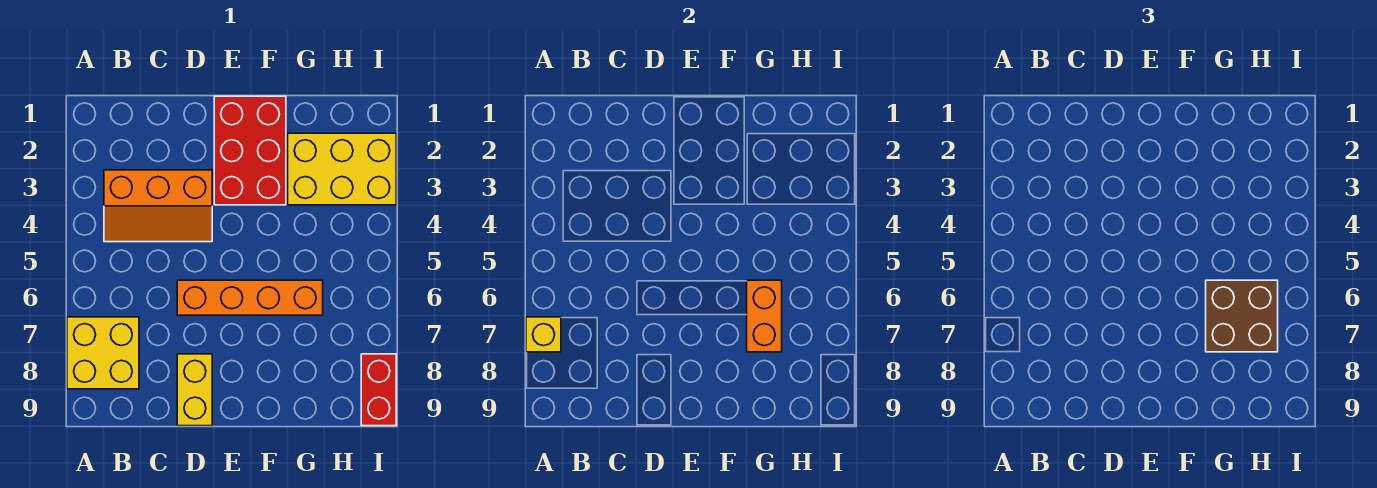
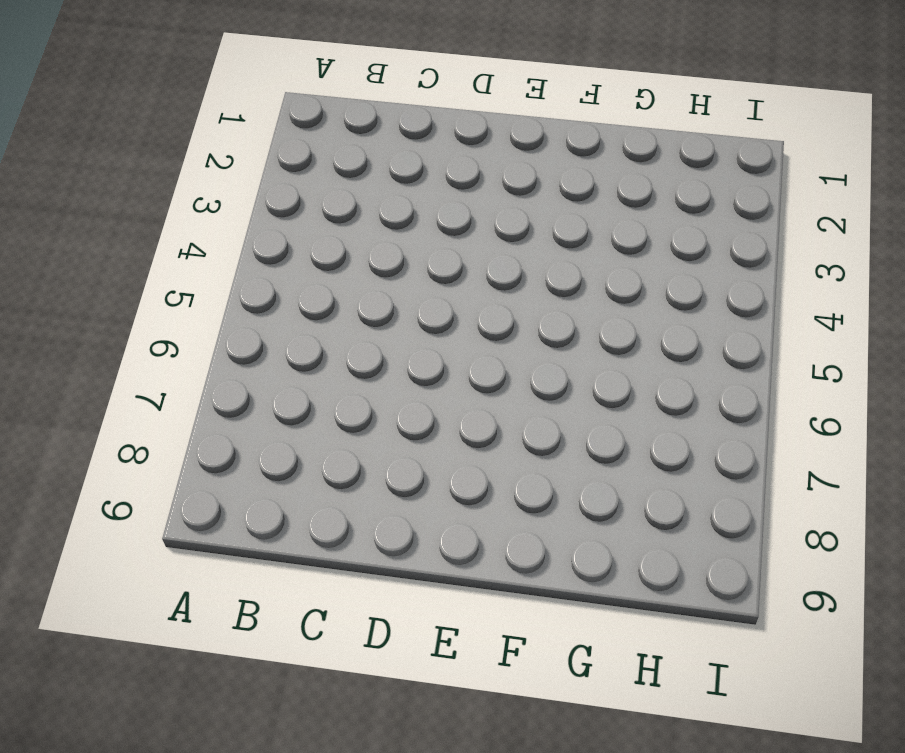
none -> yellow brick A7:B8 level 1
none -> orange slope B3:D4 level 1 top 3

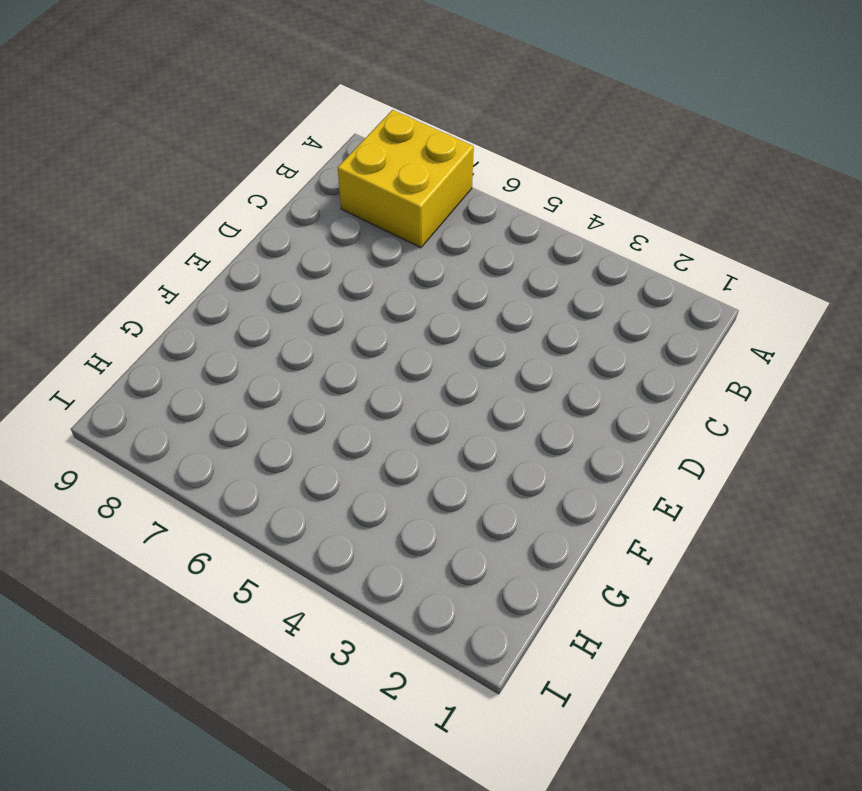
none -> orange slope B3:D4 level 1 top 3
none -> orange brick D6:G6 level 1

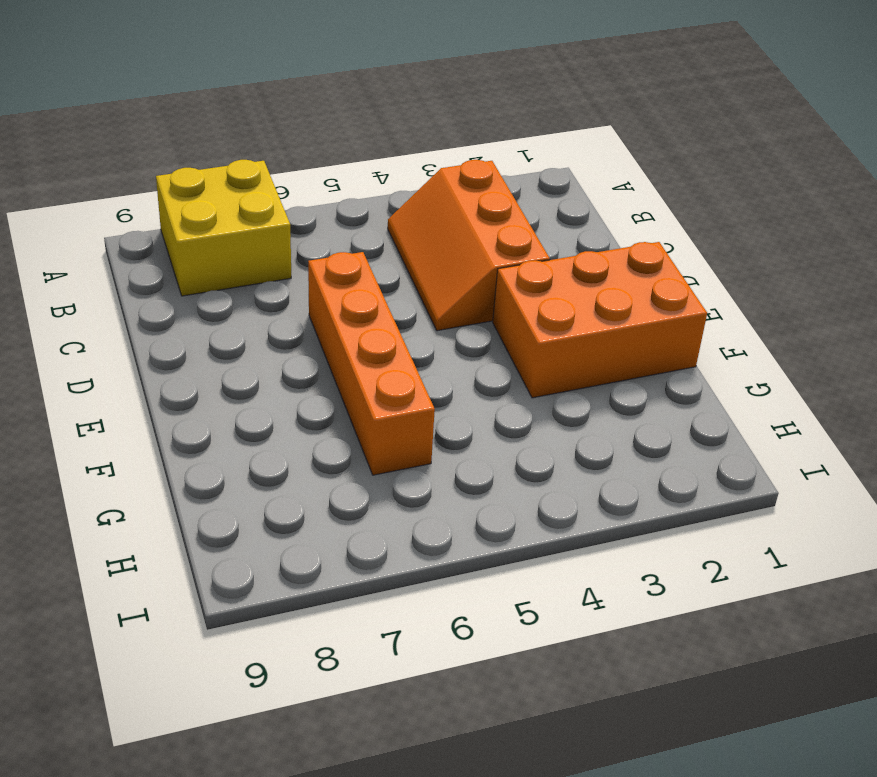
orange brick E1:F3 level 1 -> red brick E1:F3 level 1
none -> yellow brick D8:D9 level 1
none -> yellow brick G2:I3 level 1

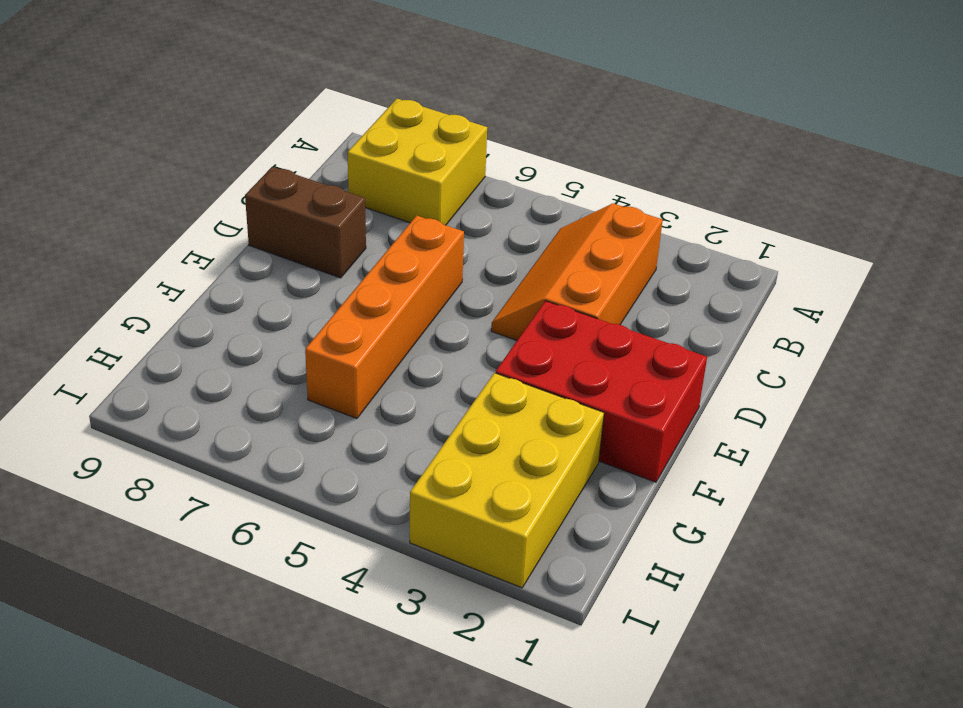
brown brick D8:D9 level 1 -> yellow brick D8:D9 level 1
none -> red brick I8:I9 level 1
none -> yellow brick A7 level 2

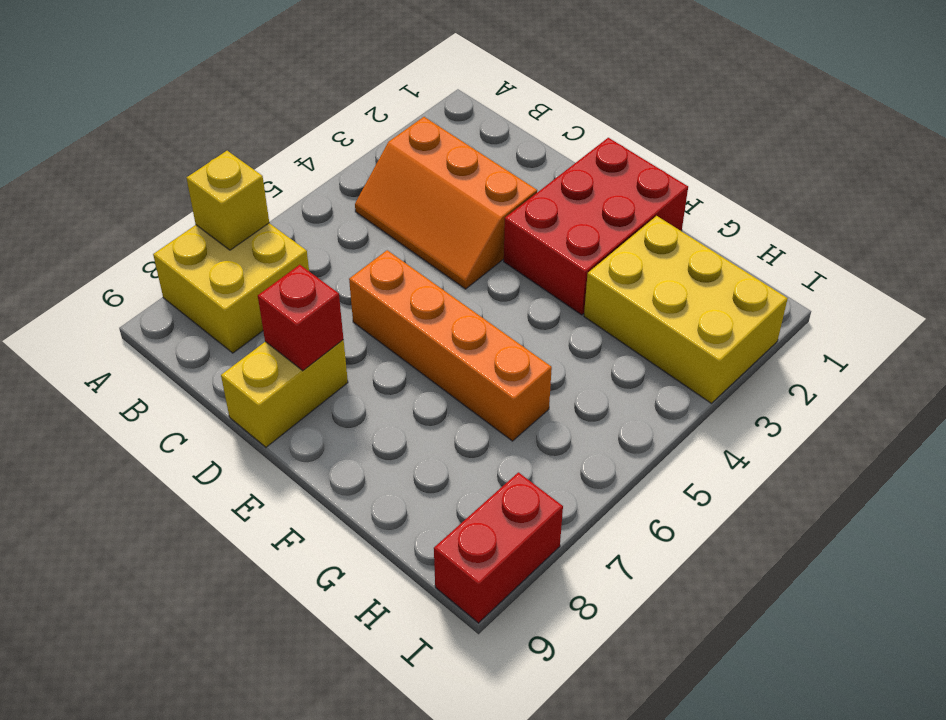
red brick D8 level 2 -> none
none -> orange brick G6:G7 level 2
none -> brown brick G6:H7 level 3

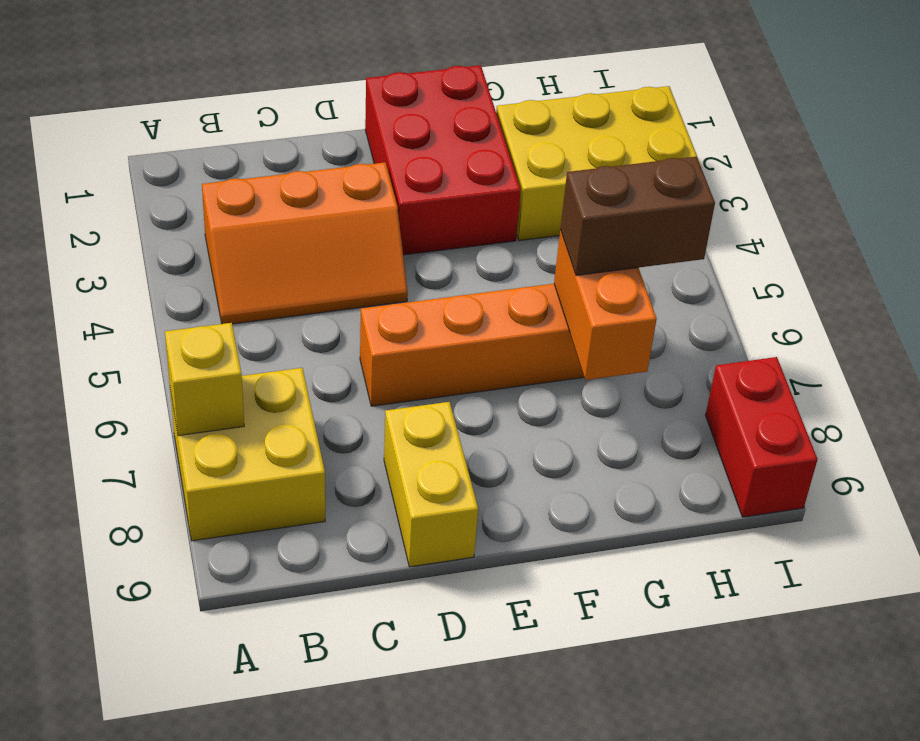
brown brick G6:H6 level 3 -> brown brick G6:H7 level 3

